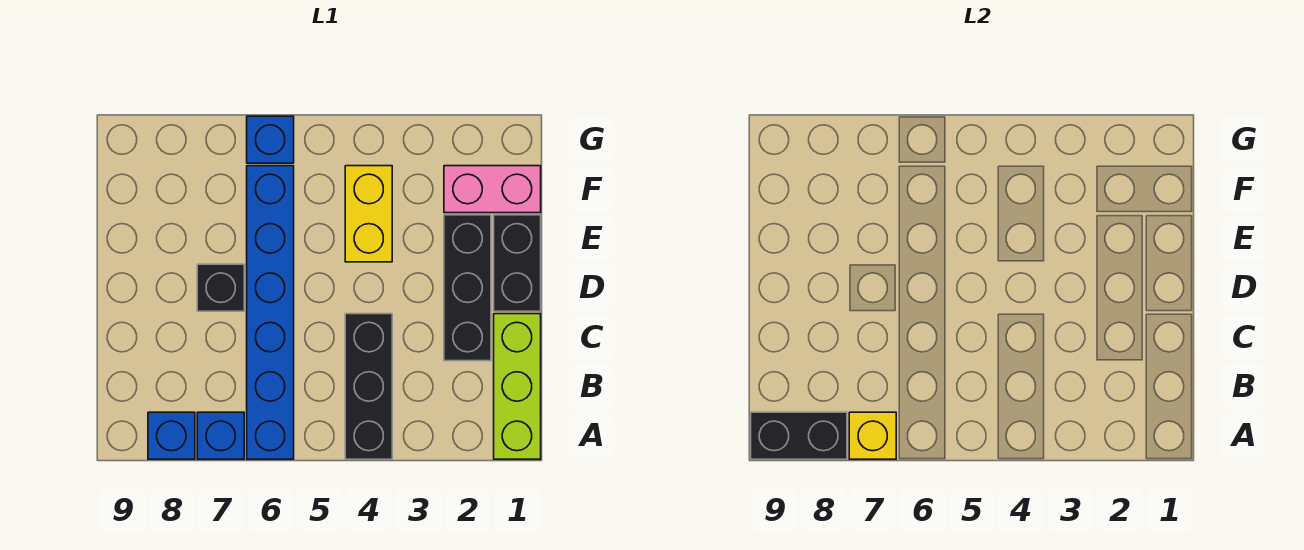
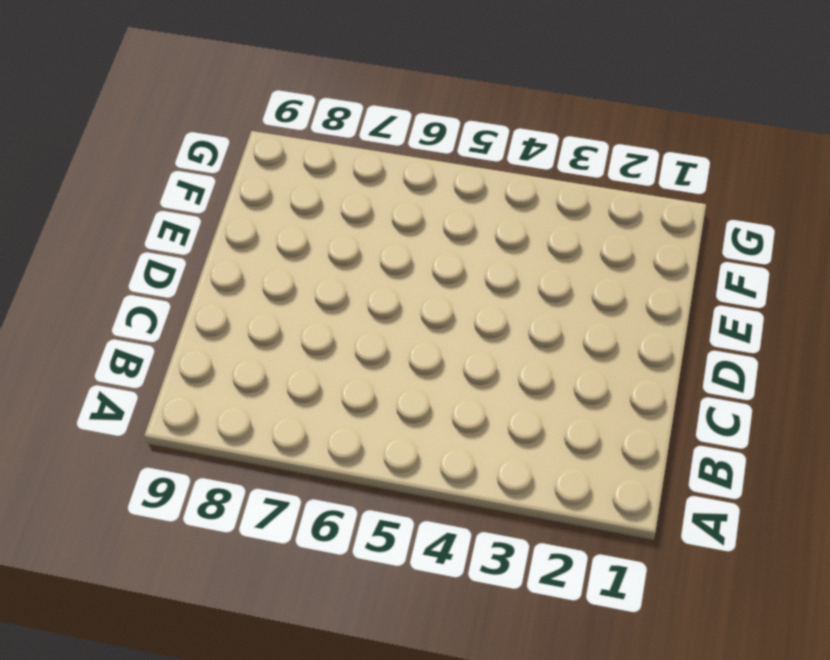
none -> lime brick A1:C1 level 1
none -> black brick A4:C4 level 1
none -> blue brick A6:F6 level 1

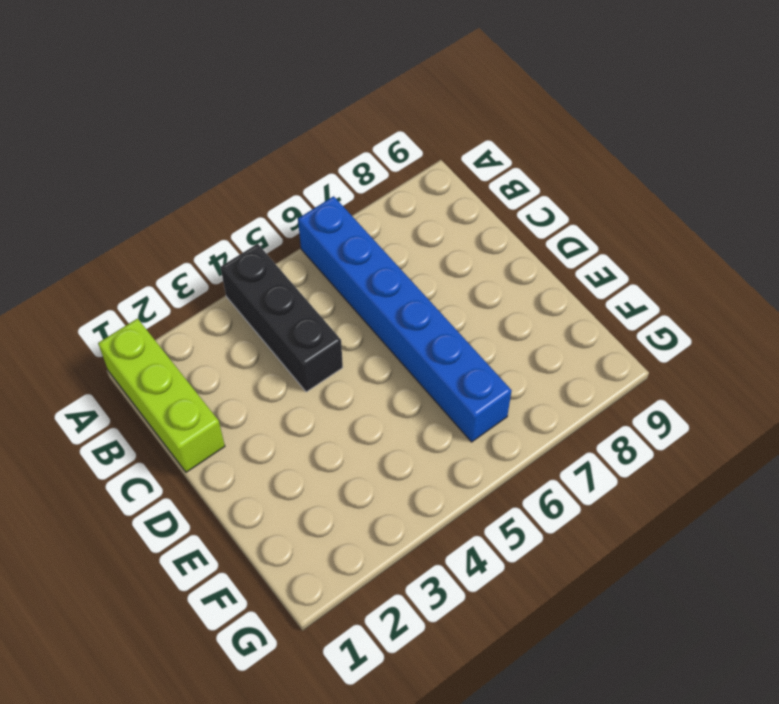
none -> blue brick A7 level 1
none -> blue brick A8 level 1
none -> black brick C2:E2 level 1

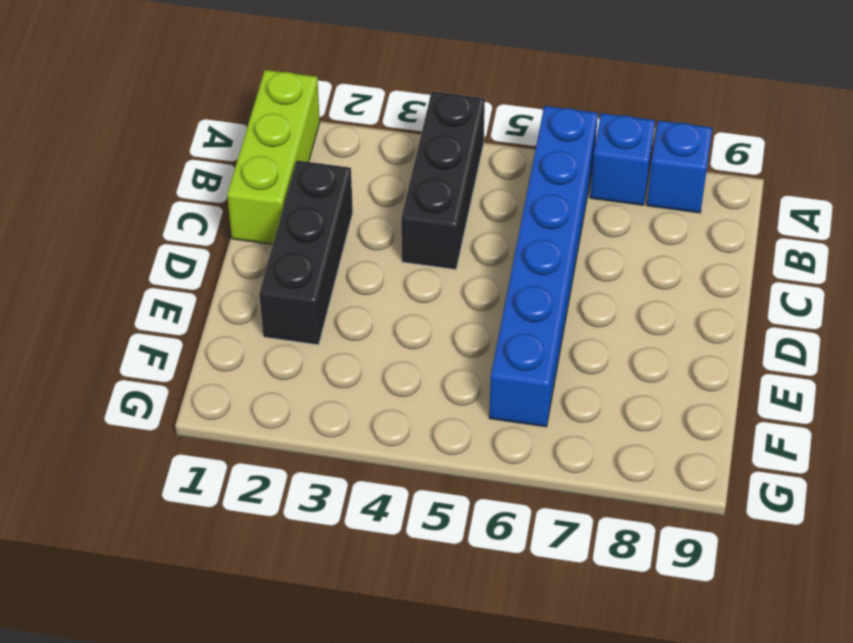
none -> black brick D1:E1 level 1
none -> black brick D7 level 1
none -> yellow brick E4:F4 level 1

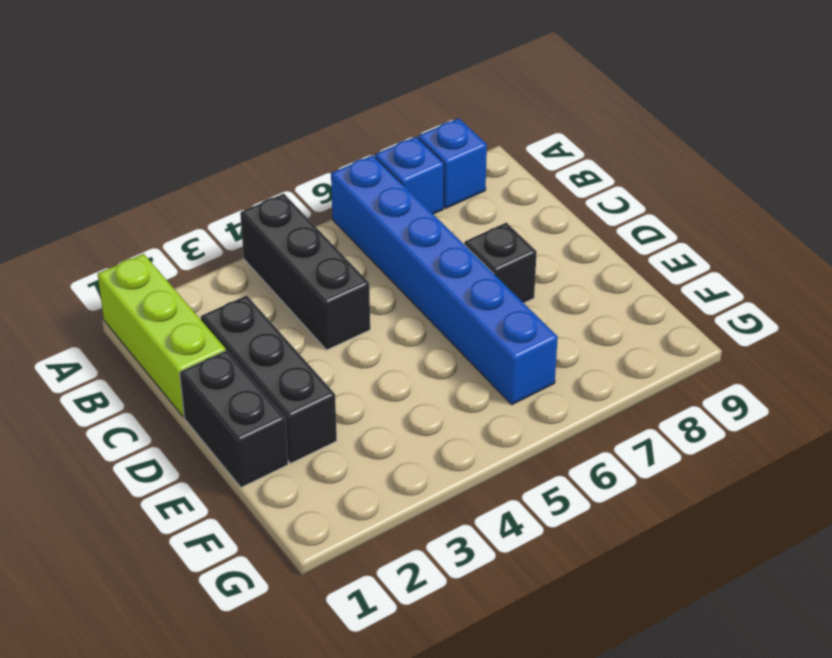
none -> yellow brick E4:F4 level 1
none -> pink brick F1:F2 level 1
none -> blue brick G6 level 1

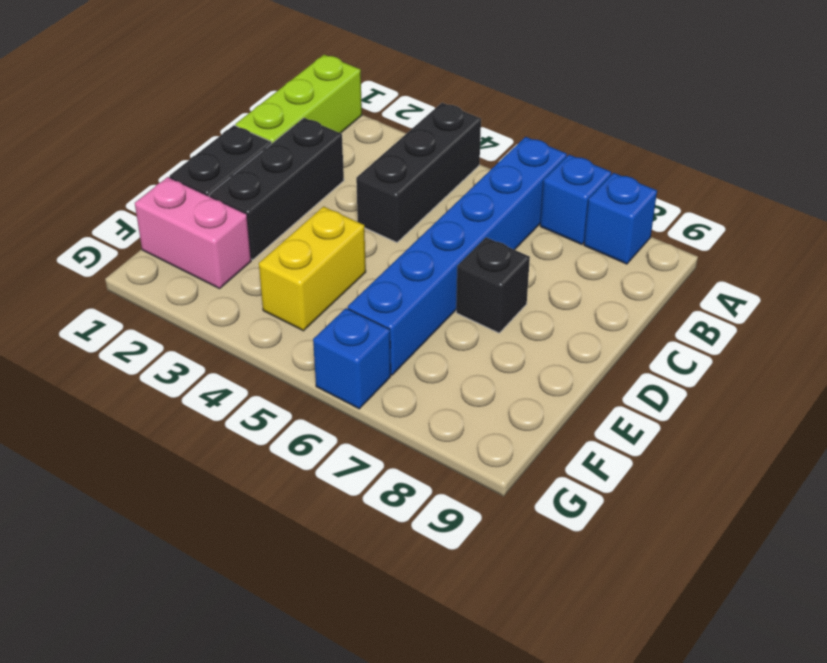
none -> yellow brick A7 level 2
none -> black brick A8:A9 level 2

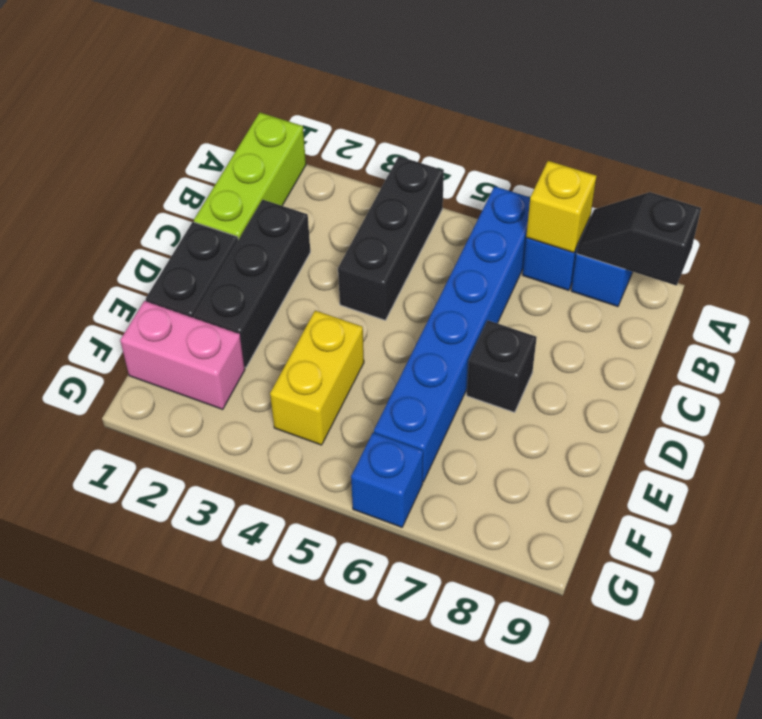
black slope A8:A9 level 2 top 9 -> black brick A8:A9 level 2

